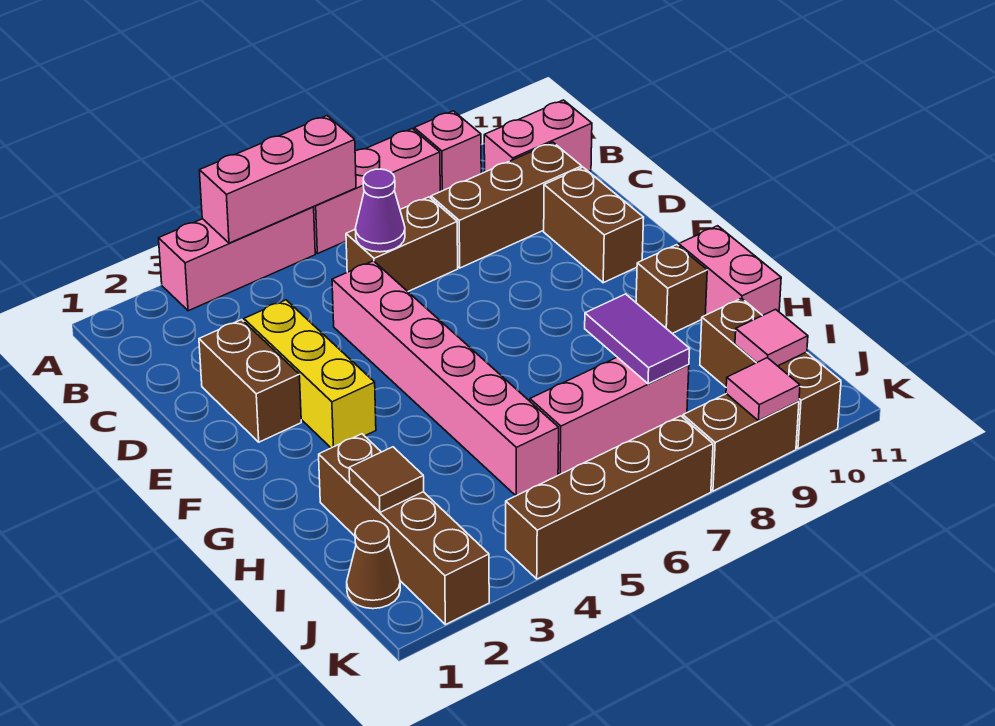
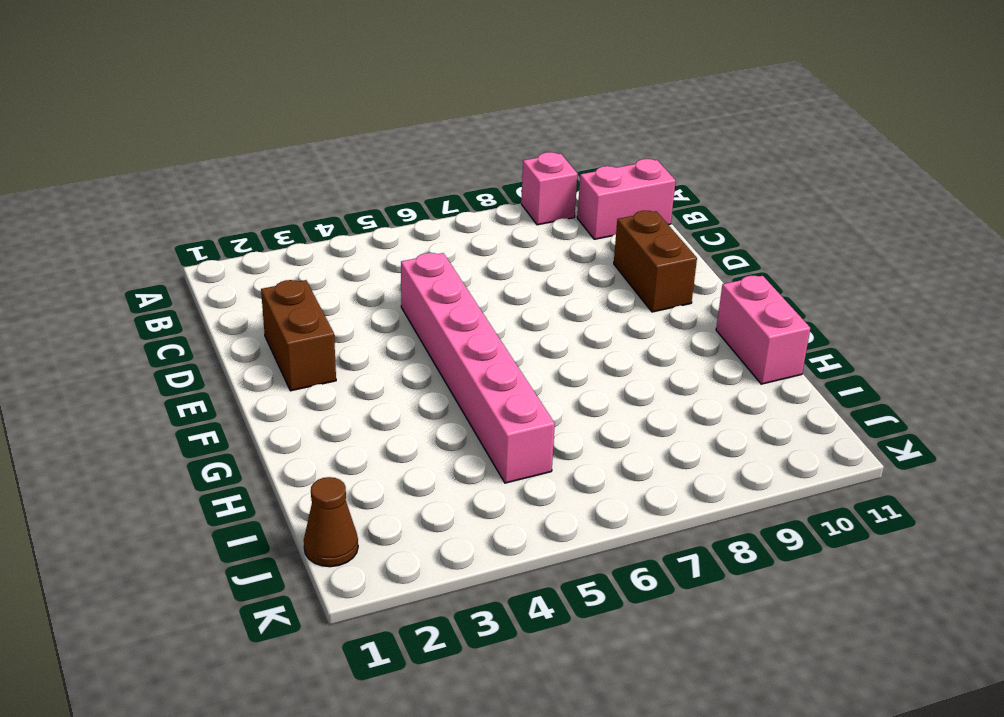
none -> pink brick A3:A5 level 1
none -> pink brick A6:A8 level 1
none -> brown brick C6:C7 level 1

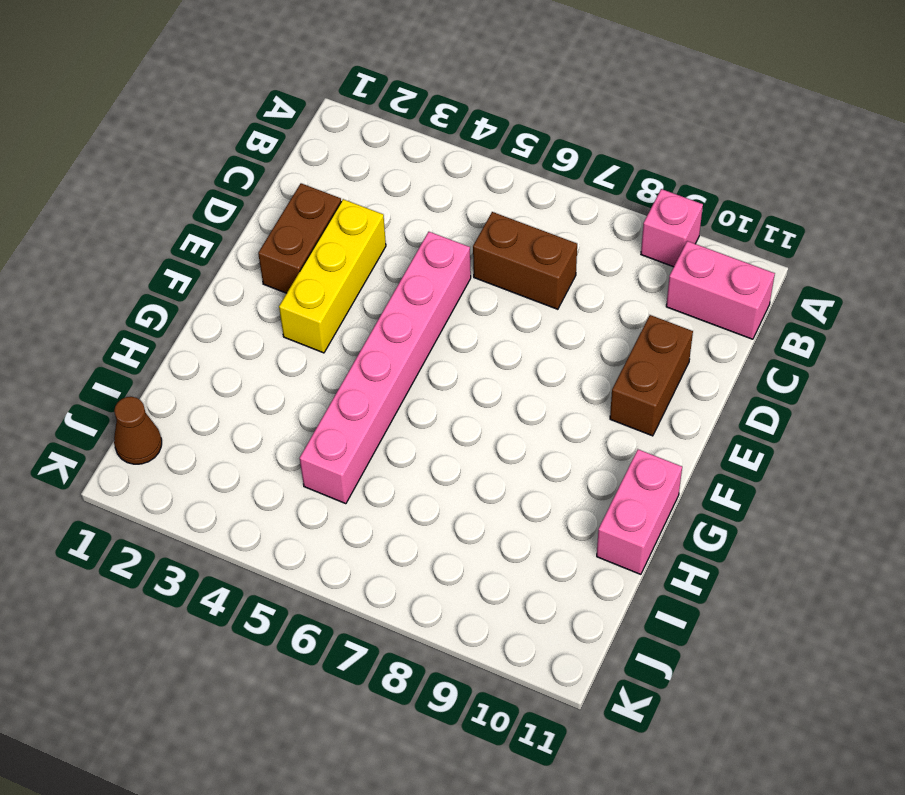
none -> pink brick A3:A5 level 1
none -> pink brick A6:A8 level 1
none -> brown brick C8:C10 level 1

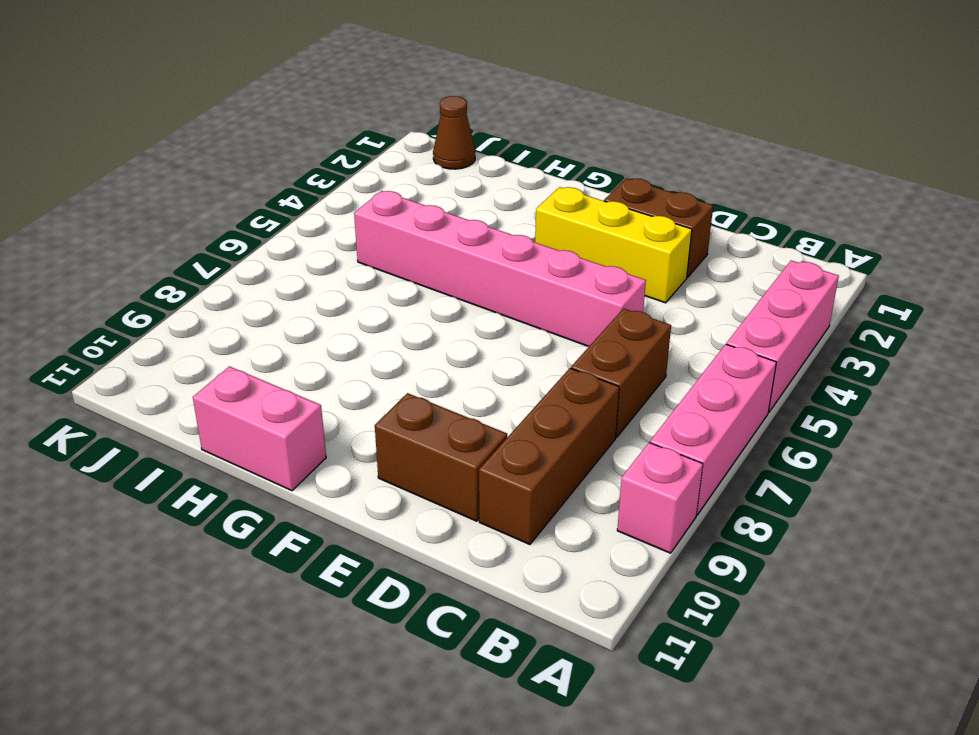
none -> pink brick B10:B11 level 1
none -> brown brick G10 level 1
none -> brown brick H2:K2 level 1

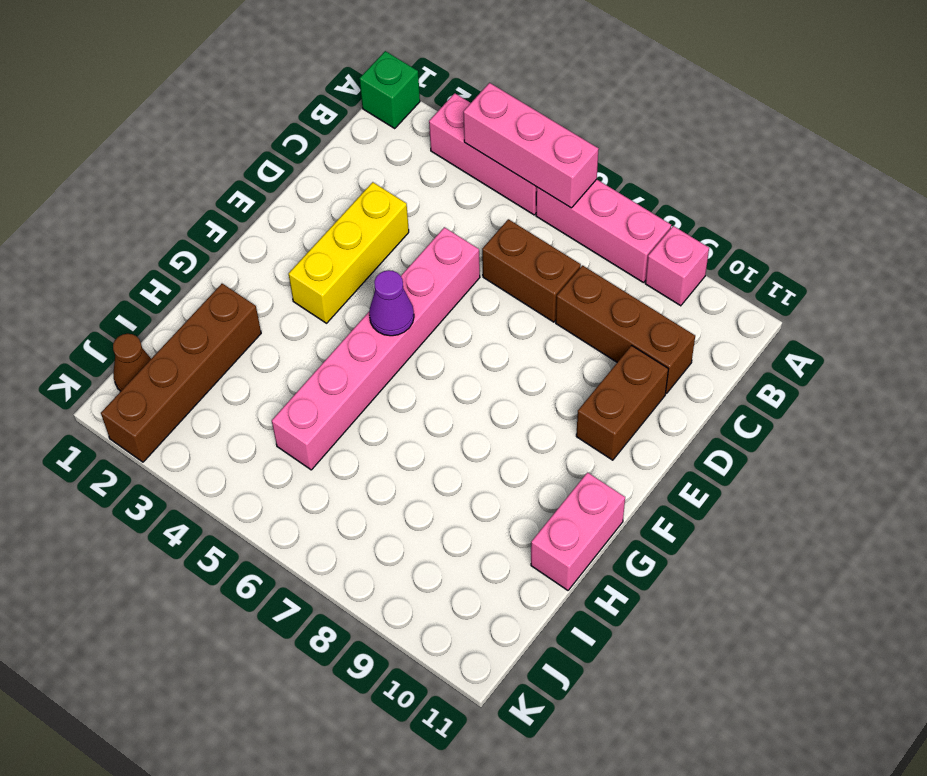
green brick A1 level 1 -> none
purple cone F5 level 2 -> purple cone C6 level 2
none -> pink brick B10:B11 level 1
none -> brown brick D2:E2 level 1
none -> brown brick G10 level 1

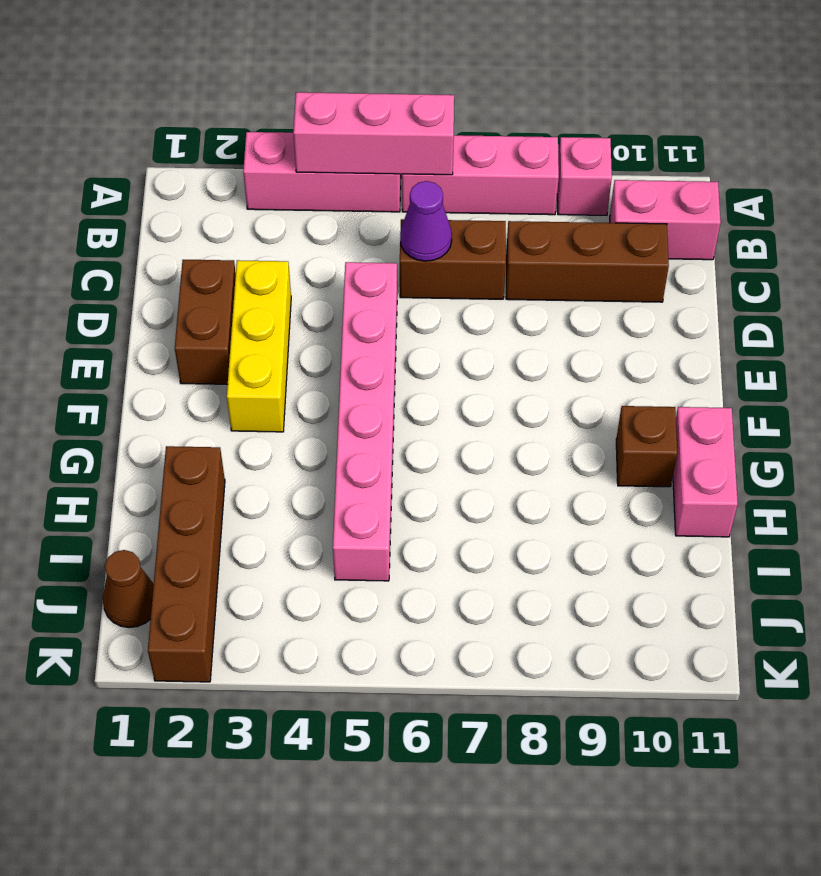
none -> brown brick D10:E10 level 1
none -> pink brick I6:I8 level 1
none -> brown brick I10:K10 level 1

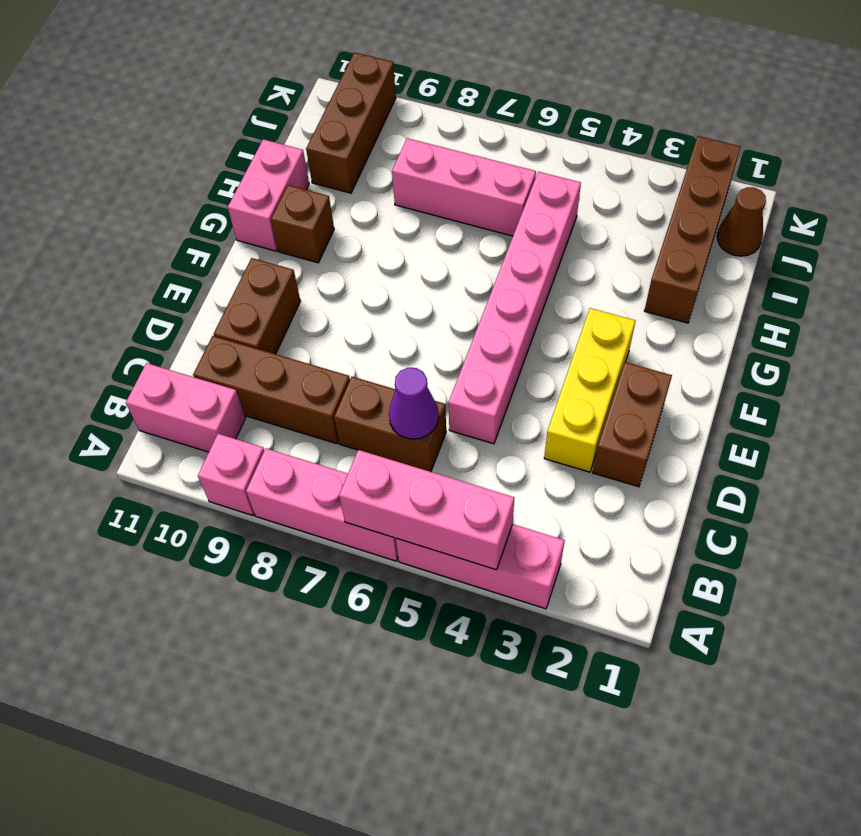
none -> brown brick K4:K7 level 1
none -> brown brick K8:K9 level 1
none -> purple tile H8:I8 level 2

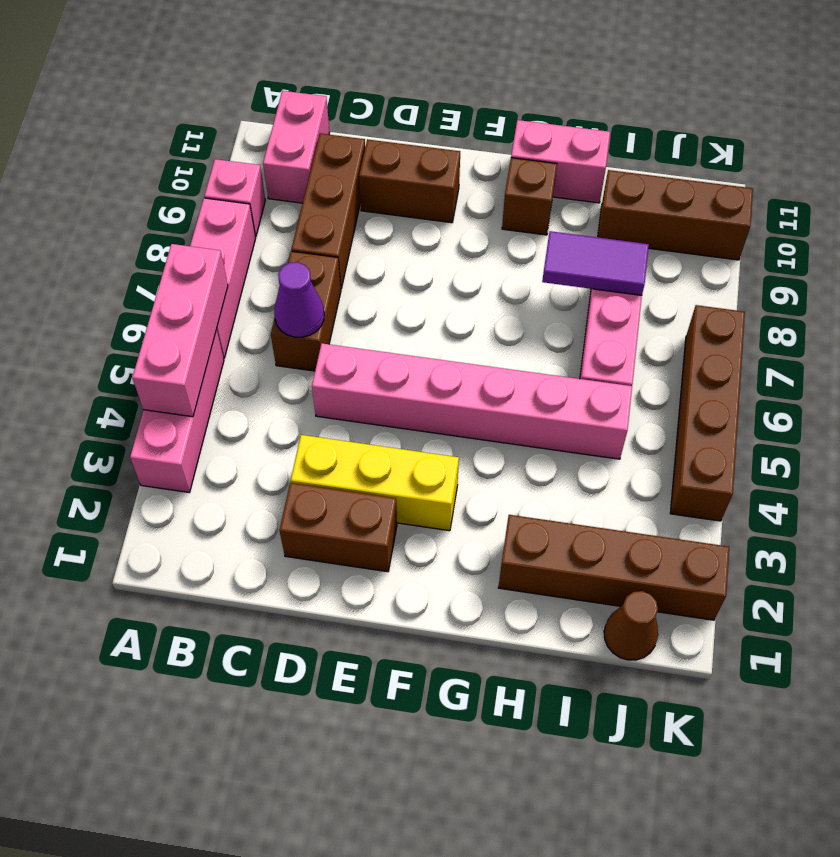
none -> brown brick K8:K9 level 1
none -> brown tile I2 level 2
none -> pink tile J10 level 2

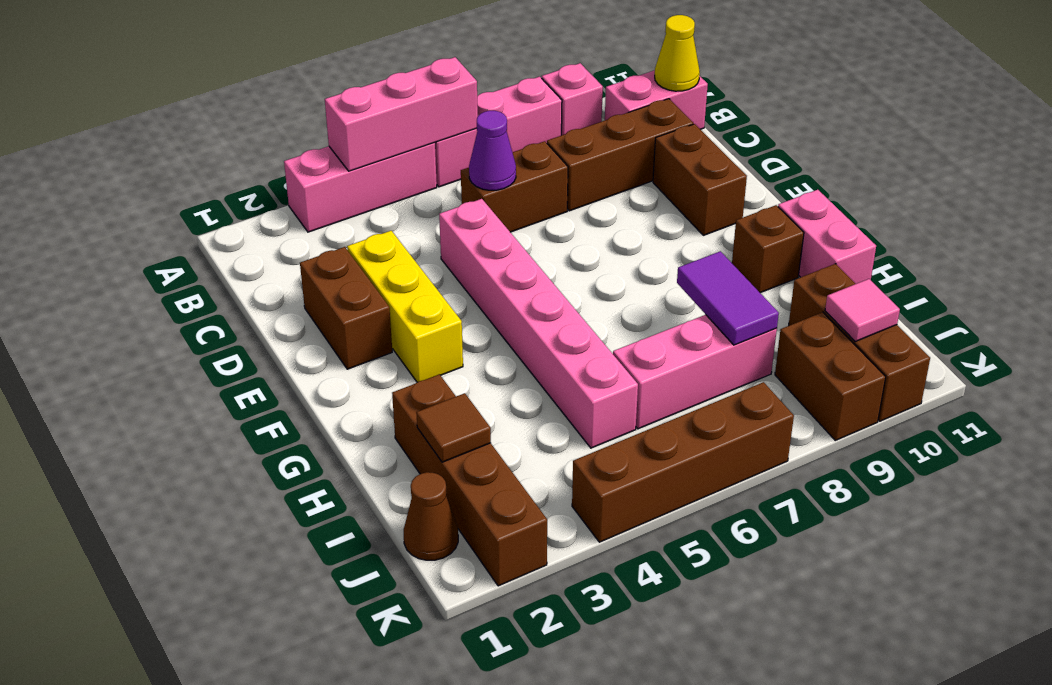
yellow cone B11 level 2 -> none
brown brick J9:K9 level 1 -> brown brick K8:K9 level 1
none -> pink tile K9 level 2

